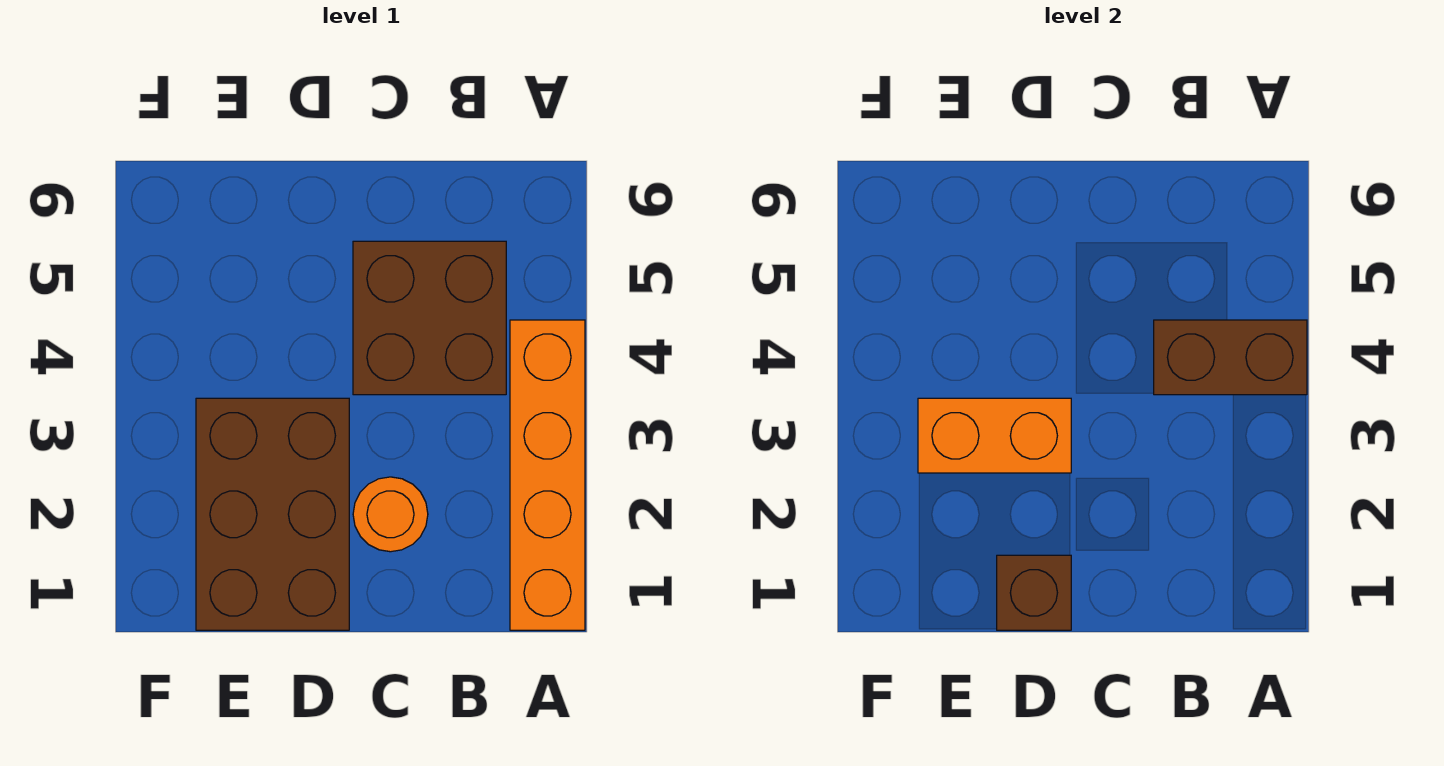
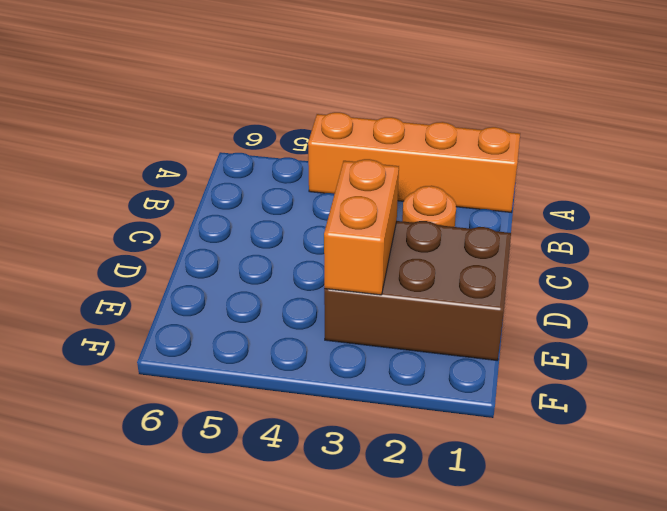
none -> brown brick B4:C5 level 1
none -> brown brick A4:B4 level 2

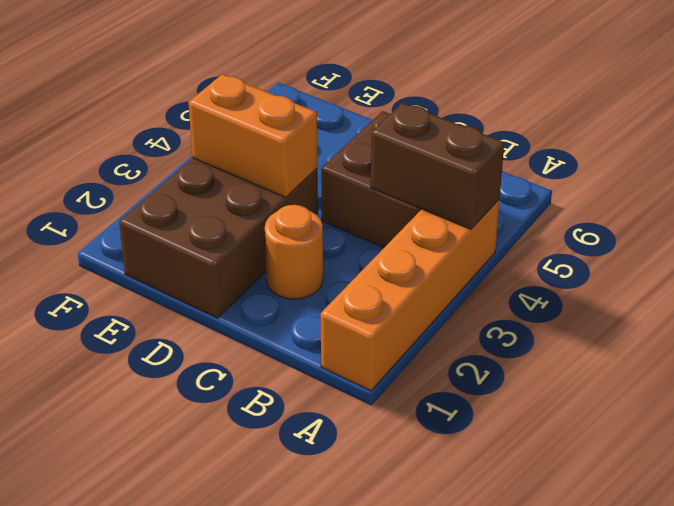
none -> brown brick D1 level 2

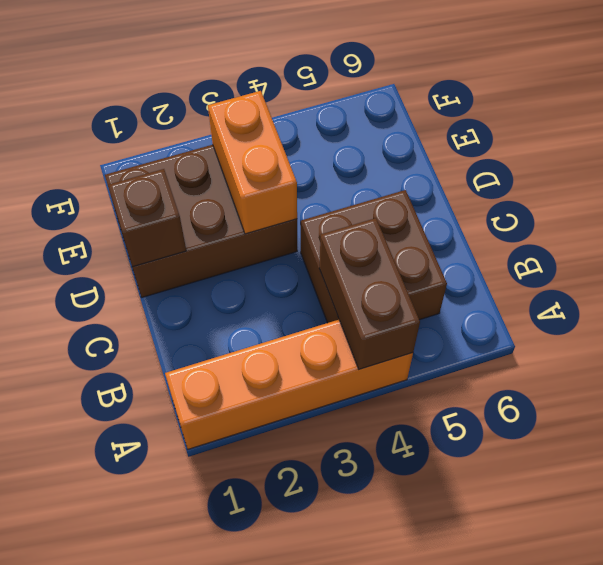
none -> orange round brick C2 level 1

